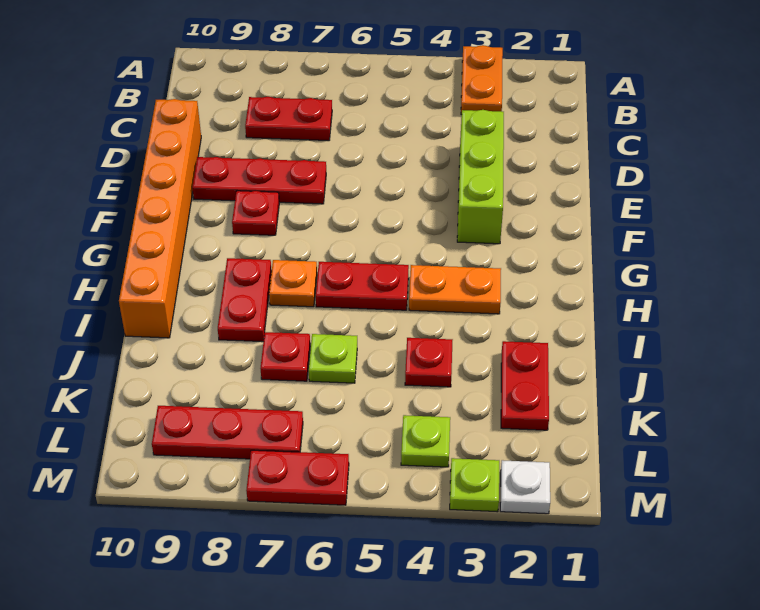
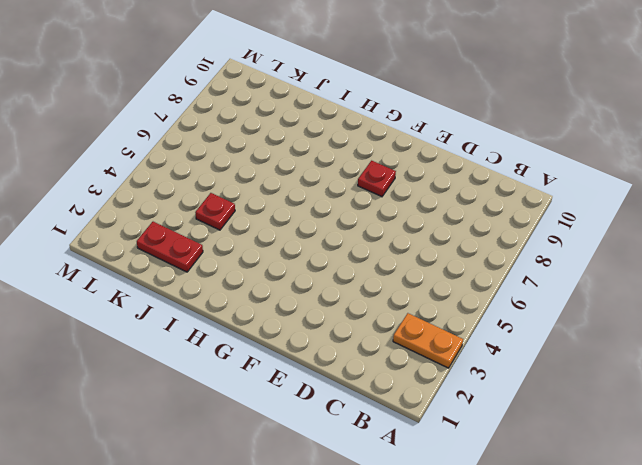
none -> red plate C7:C8 level 1
none -> lime brick D3:F3 level 1
none -> orange brick D10:I10 level 1

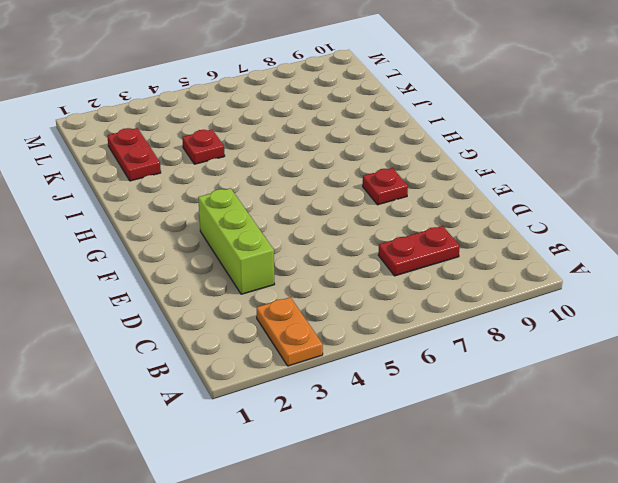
none -> orange brick D10:I10 level 1
none -> red plate E7:E9 level 1
none -> orange plate H3:H4 level 1

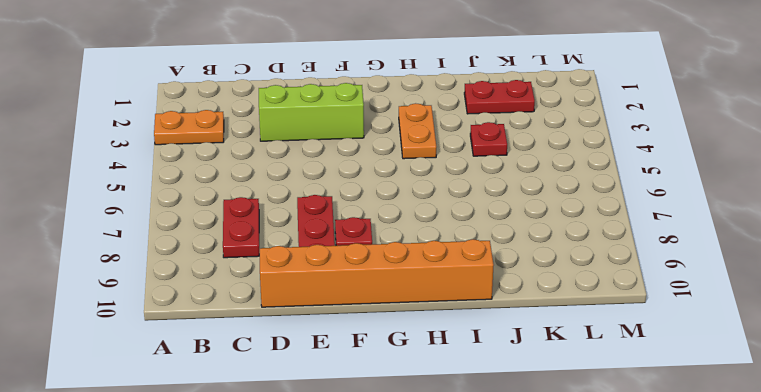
none -> red plate H5:H6 level 1
none -> orange plate H7 level 1
none -> red plate H8:I8 level 1

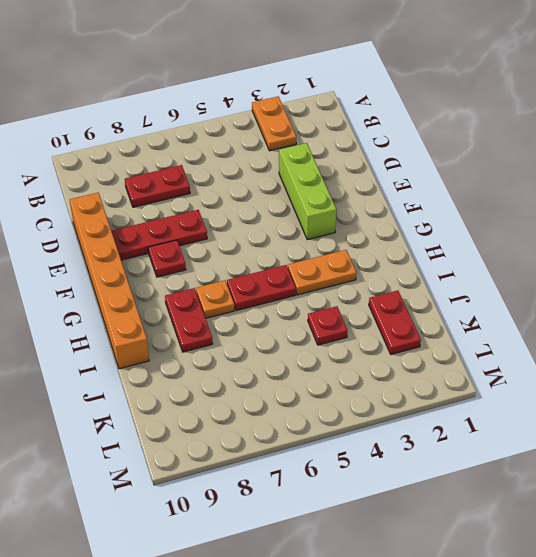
none -> lime plate J6 level 1
none -> red plate J7 level 1
none -> lime plate L4 level 1

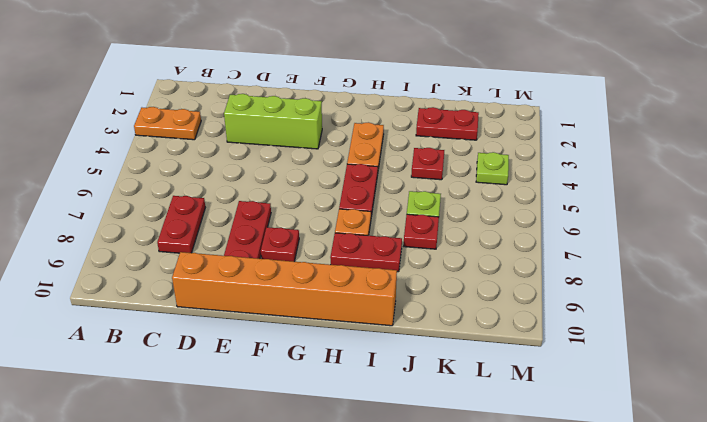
none -> red plate L7:L9 level 1
none -> white plate M2 level 1
none -> lime plate M3 level 1

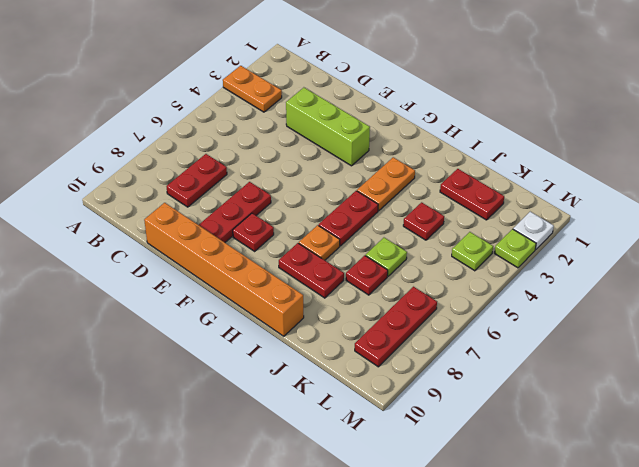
none -> red plate M6:M7 level 1

